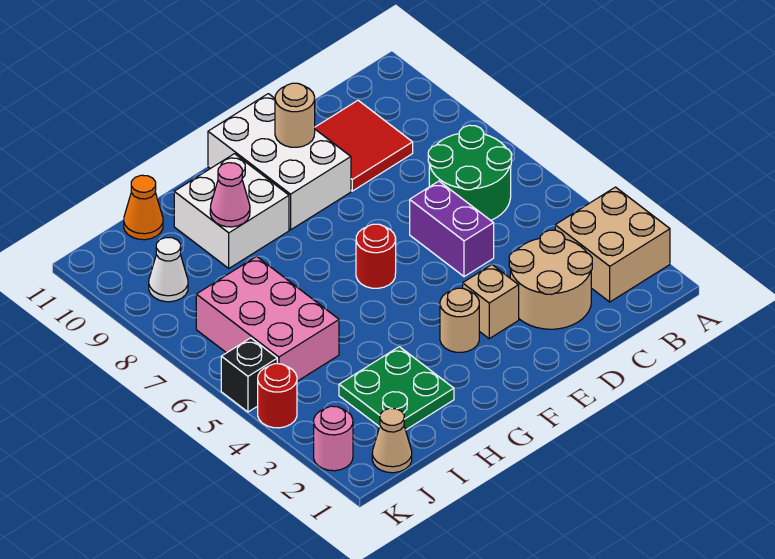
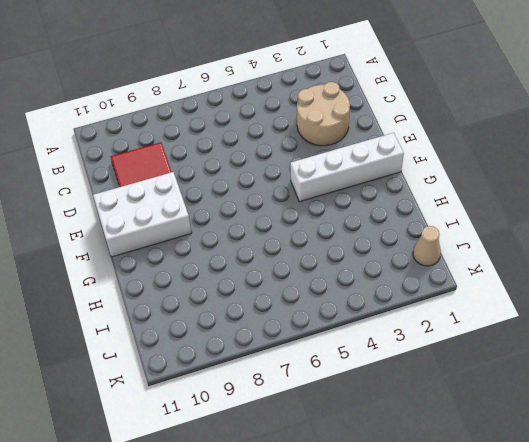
white brick F1:F4 level 1 -> tan round brick F3 level 1
none -> tan brick A2:B3 level 1
none -> green round brick B6:C7 level 1
none -> purple brick D5:D6 level 1

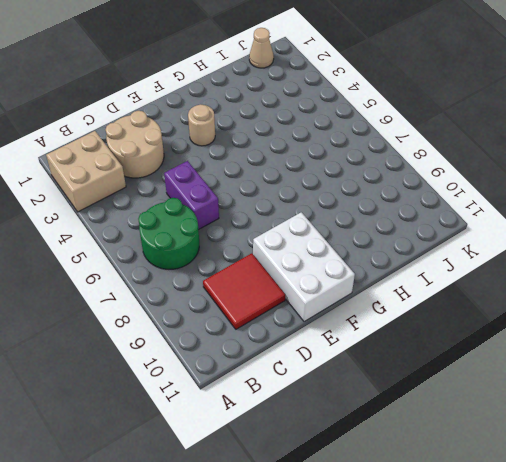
none -> tan brick E3 level 1
none -> red round brick F6 level 1
none -> white brick G9:H10 level 1

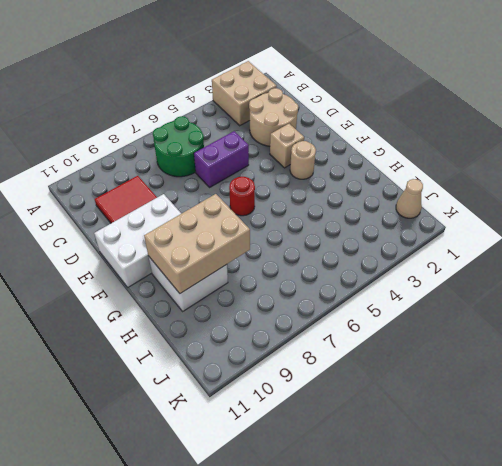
tan brick G8:H10 level 2 -> pink cone H9 level 2
none -> green plate H2:I3 level 1
none -> pink brick I5:J7 level 1
none -> orange cone I11 level 1

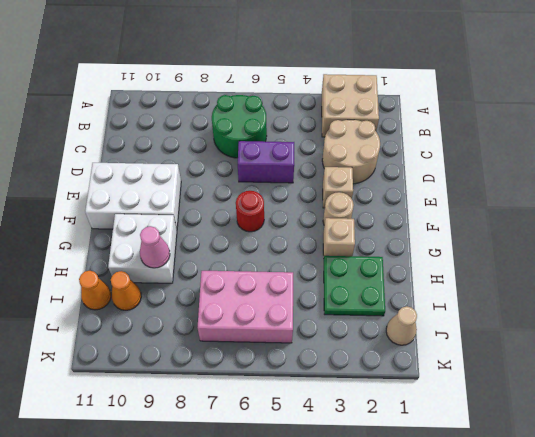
tan brick G3 level 1 -> none
orange cone I10 level 1 -> none
none -> red tile C9:D10 level 1
none -> white cone J9 level 1
none -> pink round brick K2 level 1

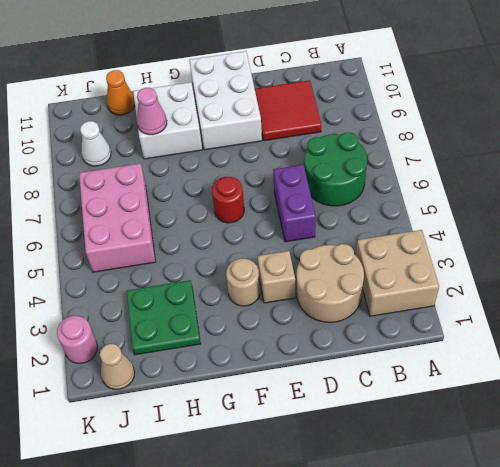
none -> red round brick K4 level 1
none -> black brick K5 level 1
none -> tan round brick E10 level 2

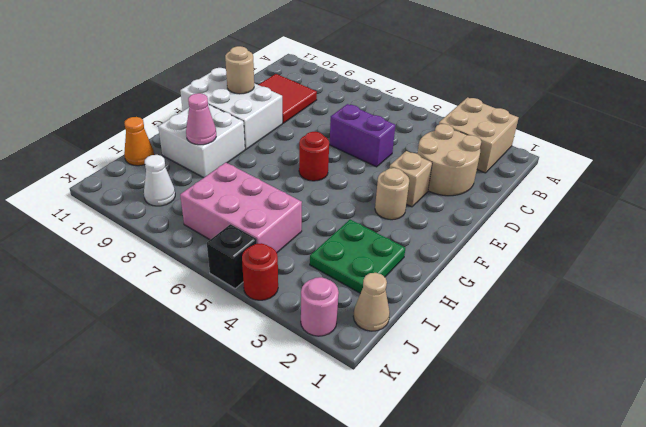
none -> green round brick B6:C7 level 1

